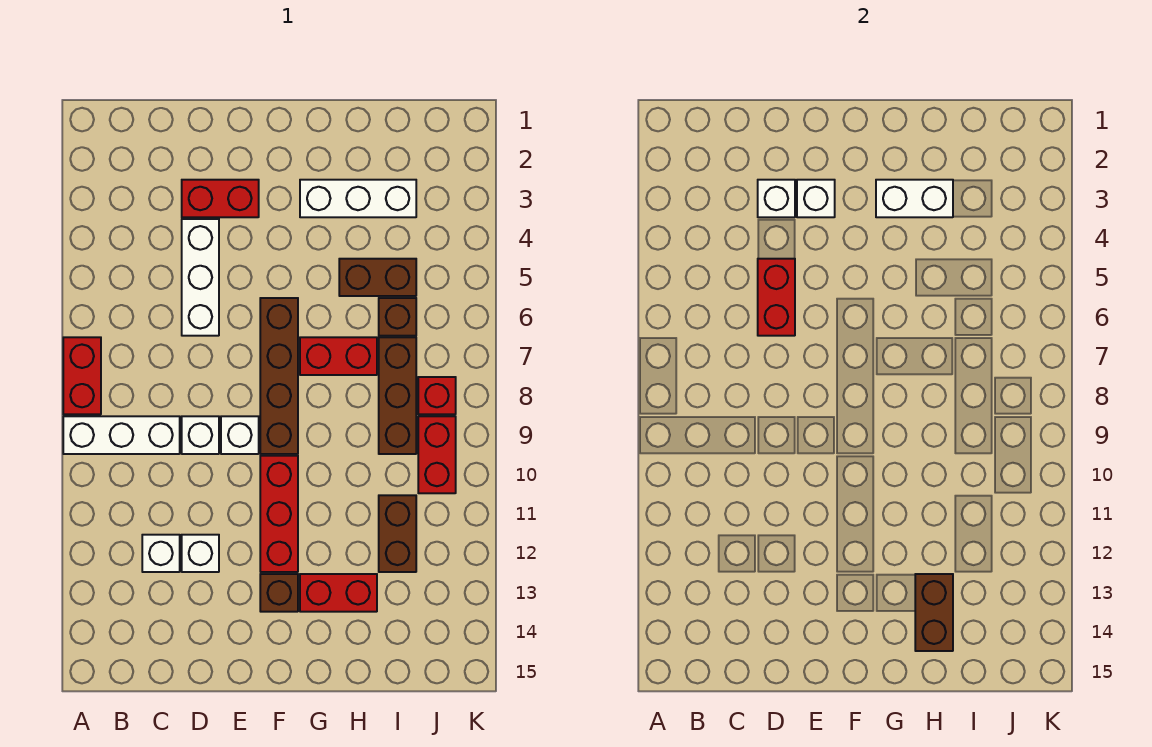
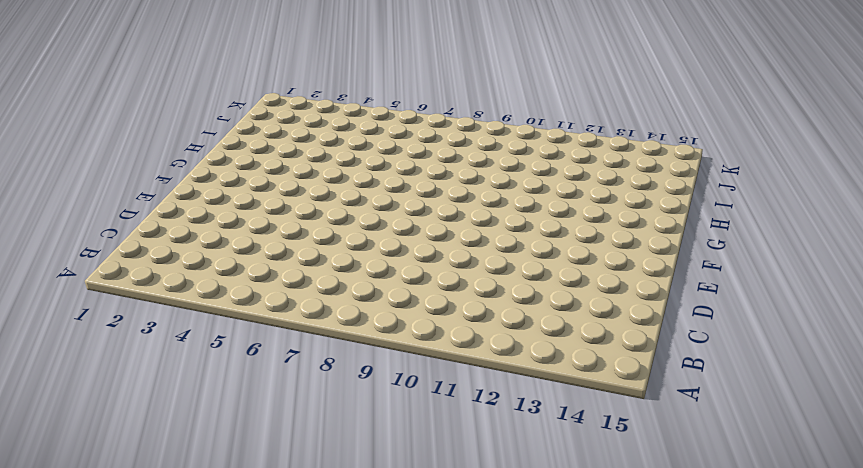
none -> red brick A7:A8 level 1
none -> white brick A9:C9 level 1
none -> white brick C12 level 1

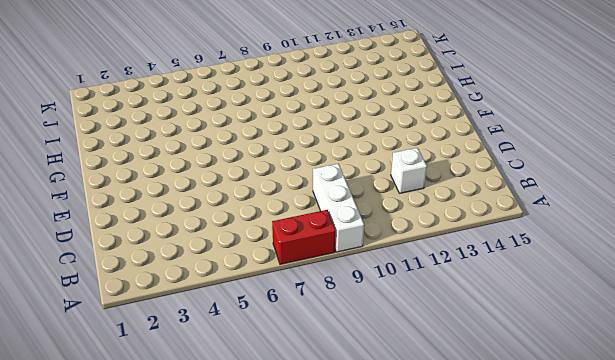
none -> red brick D3:E3 level 1
none -> white brick D4:D6 level 1
none -> white brick D9 level 1

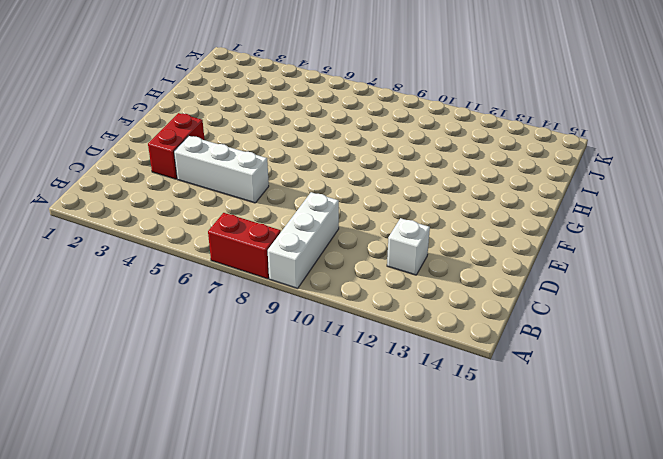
none -> white brick D9 level 1
none -> white brick D12 level 1
none -> white brick E9 level 1

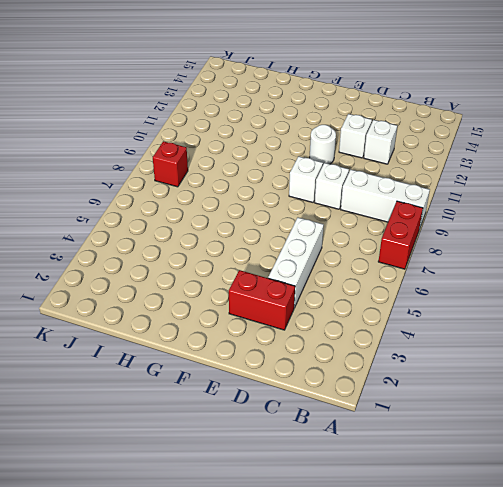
white round brick E11 level 1 -> none
none -> brown brick F6:F9 level 1
none -> red brick F10:F12 level 1
none -> brown brick F13 level 1

